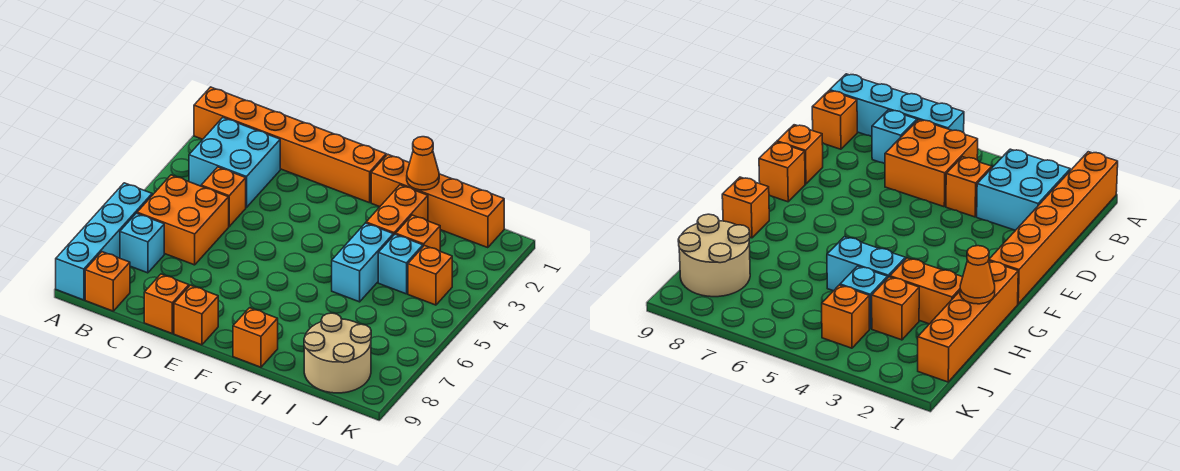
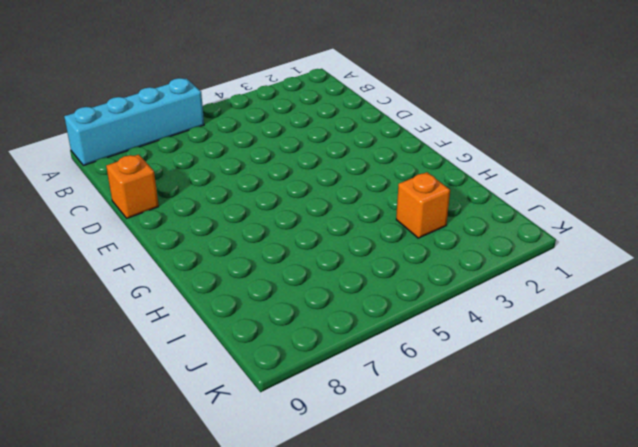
none -> orange brick A1:F1 level 1
none -> cyan brick B2:C3 level 1
none -> orange brick B5:C6 level 1

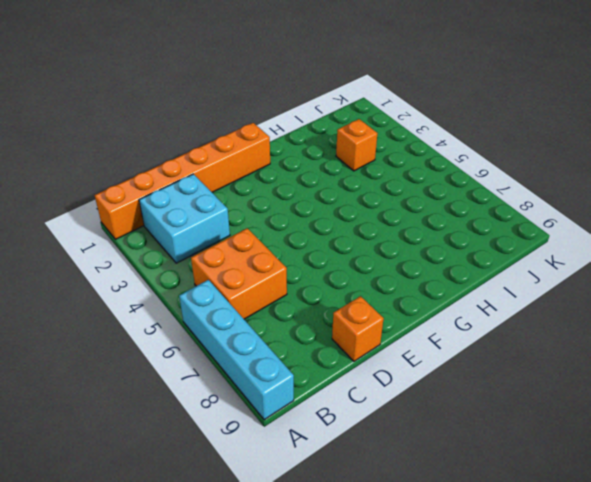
none -> cyan brick B7 level 1
none -> orange brick B9 level 1
none -> orange brick C4 level 1

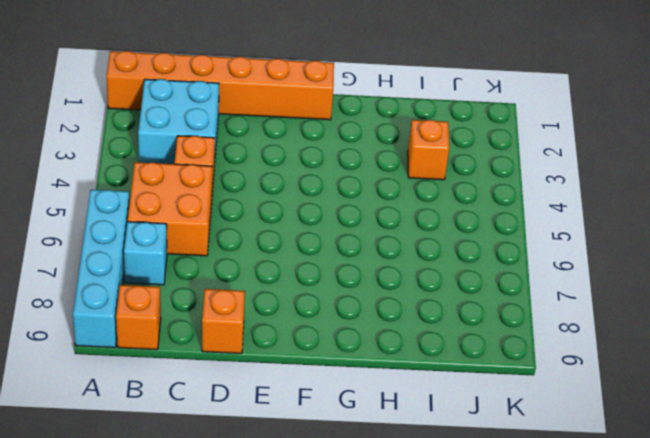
none -> orange brick E9 level 1
none -> orange brick G1:J1 level 1
none -> orange brick G9 level 1

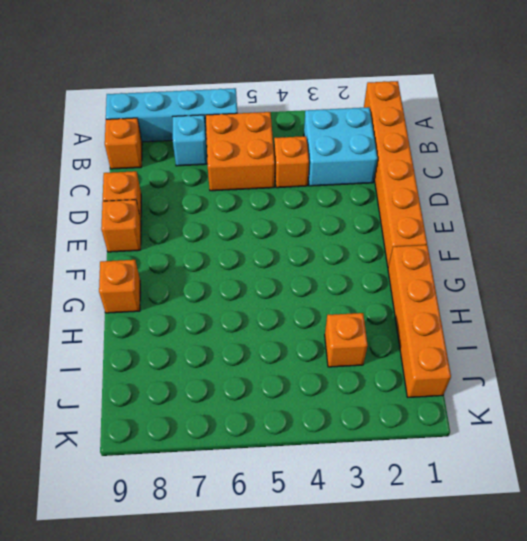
none -> orange brick H2:H3 level 1
none -> cyan brick H4:H5 level 1
none -> cyan brick I4 level 1

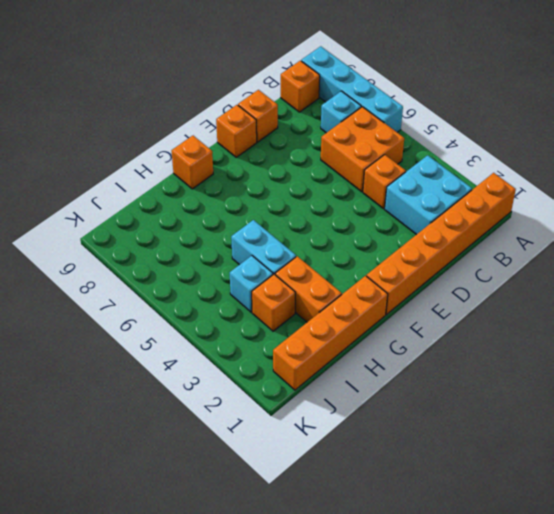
none -> tan round brick I8:J9 level 1
none -> orange brick J4 level 1
none -> orange cone H1 level 2

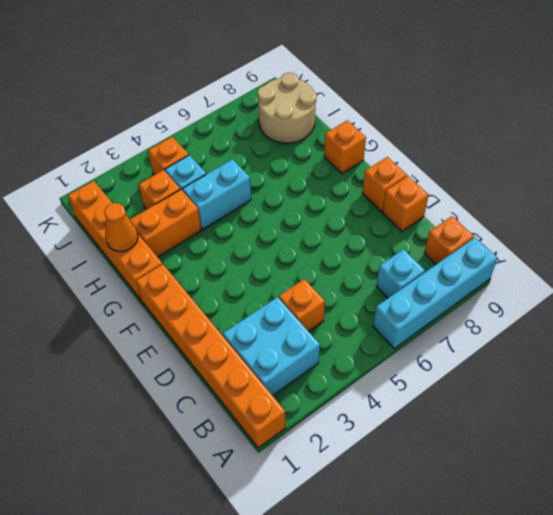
none -> orange brick B5:C6 level 1

